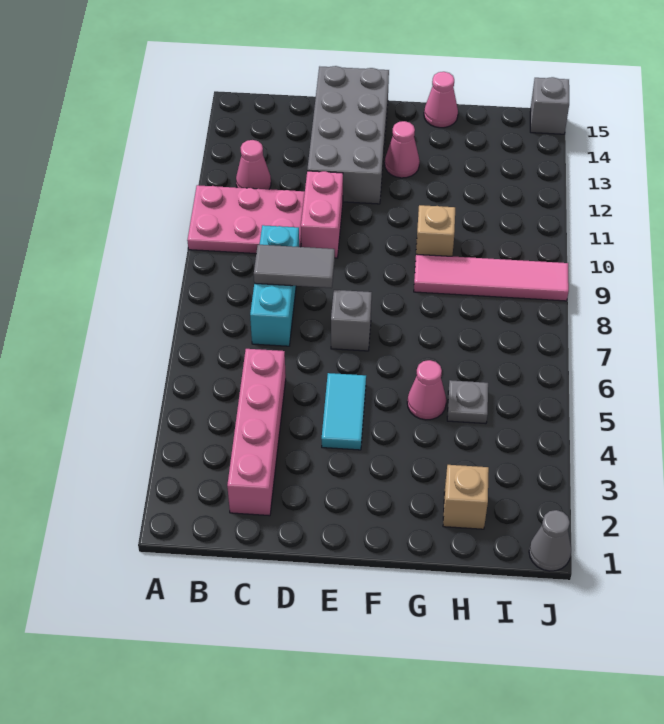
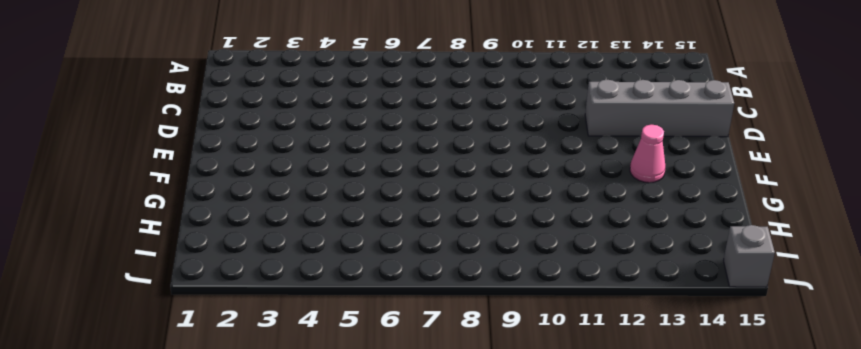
grey brick D12:D15 level 1 -> grey brick D12:E15 level 1
none -> pink plate A10:C11 level 1
none -> pink cone B12 level 1
none -> pink brick C2:C5 level 1

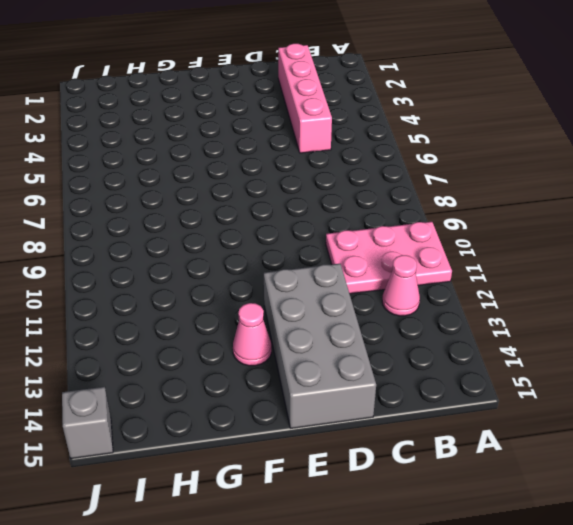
none -> cyan brick C7:C9 level 1
none -> pink brick D10:D11 level 1
none -> cyan tile E4:E5 level 1

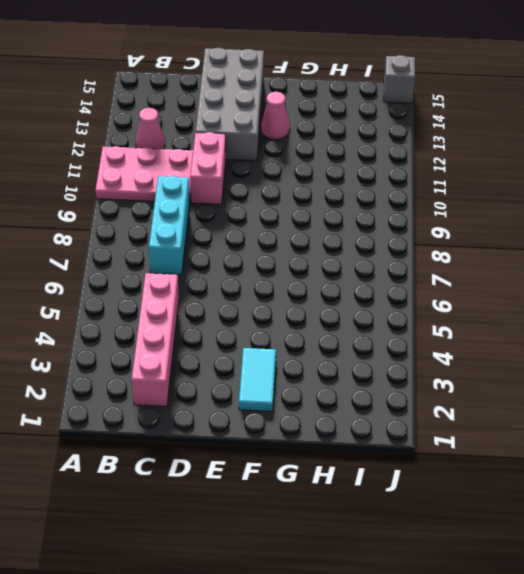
cyan tile F2:F3 level 1 -> cyan tile E4:E5 level 1
none -> grey brick E7 level 1
none -> pink cone G5 level 1
none -> pink tile G9:J9 level 1

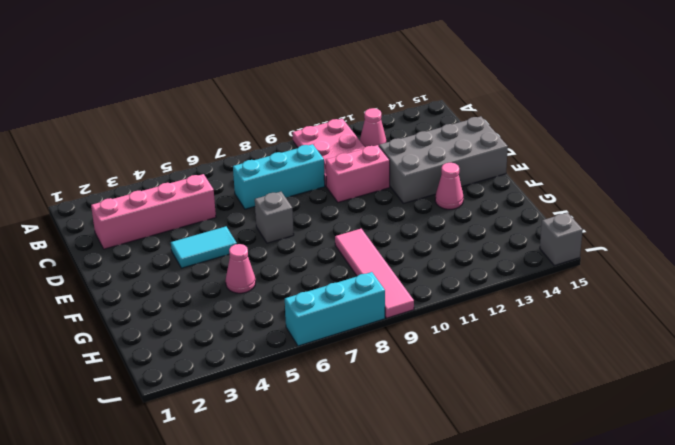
cyan brick J6:J8 level 1 -> none
none -> tan brick G10 level 1
none -> pink cone G15 level 1
none -> tan brick H2 level 1

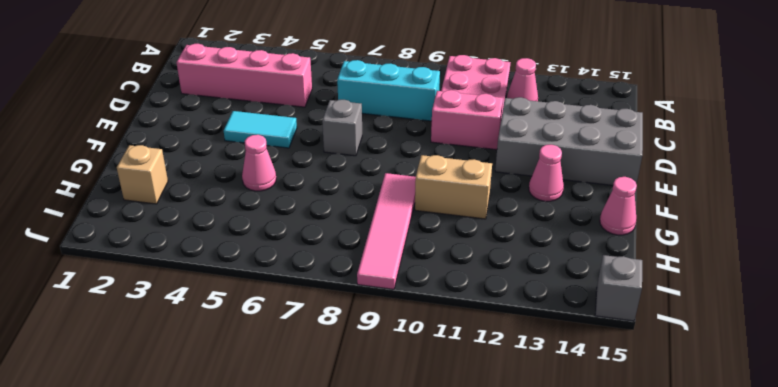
tan brick G10:G11 level 1 -> tan brick G10 level 1
none -> grey plate H5 level 1
none -> grey cone J1 level 1
none -> grey tile C8:D8 level 2

